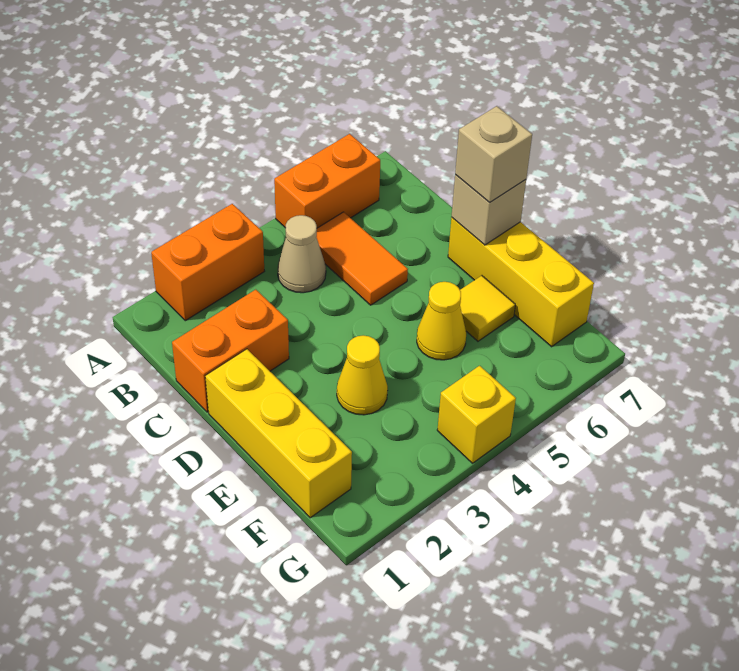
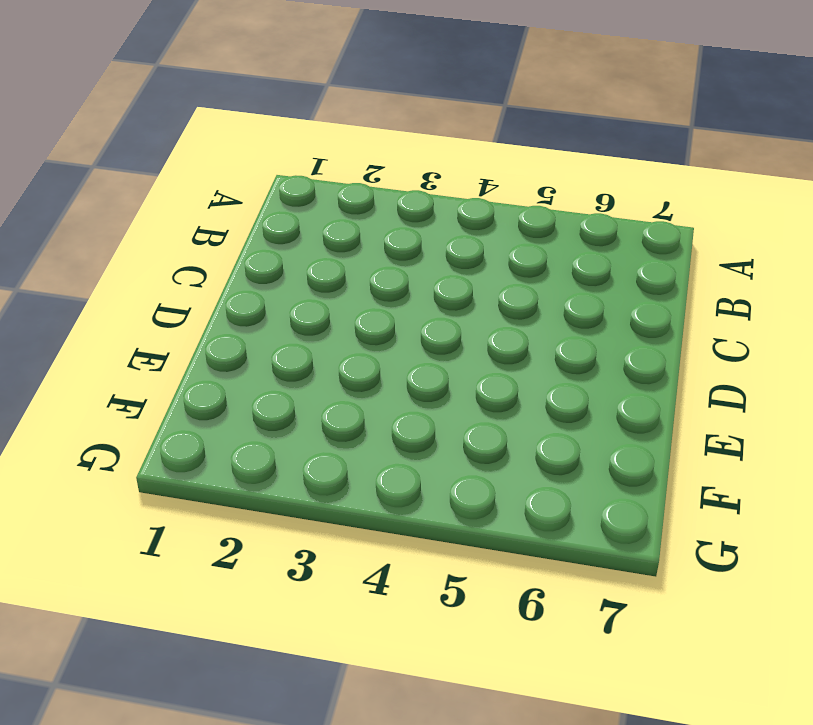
none -> orange brick A2:A3 level 1
none -> orange brick A5:A6 level 1
none -> tan cone B4 level 1

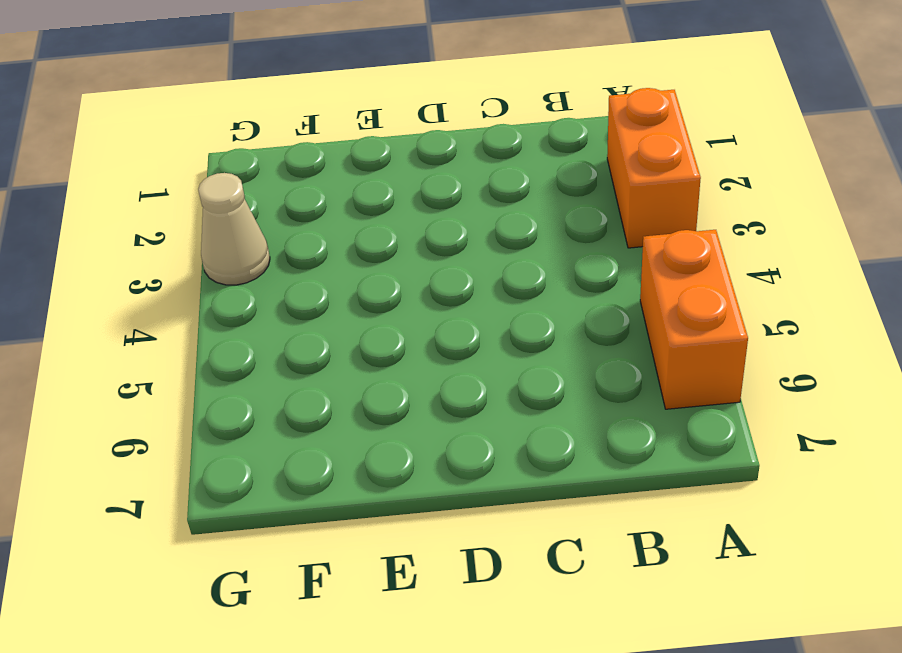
tan cone G3 level 1 -> tan cone B4 level 1
none -> orange tile B5:C5 level 1
none -> orange brick C1:C2 level 1
none -> yellow brick D1:F1 level 1

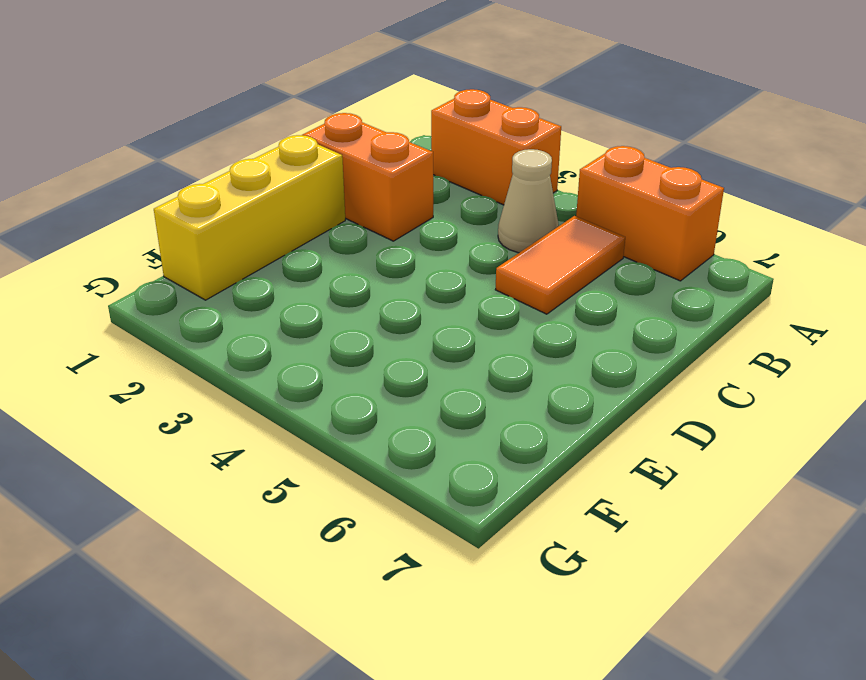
none -> yellow brick D7:F7 level 1
none -> yellow cone E3 level 1
none -> yellow cone E5 level 1

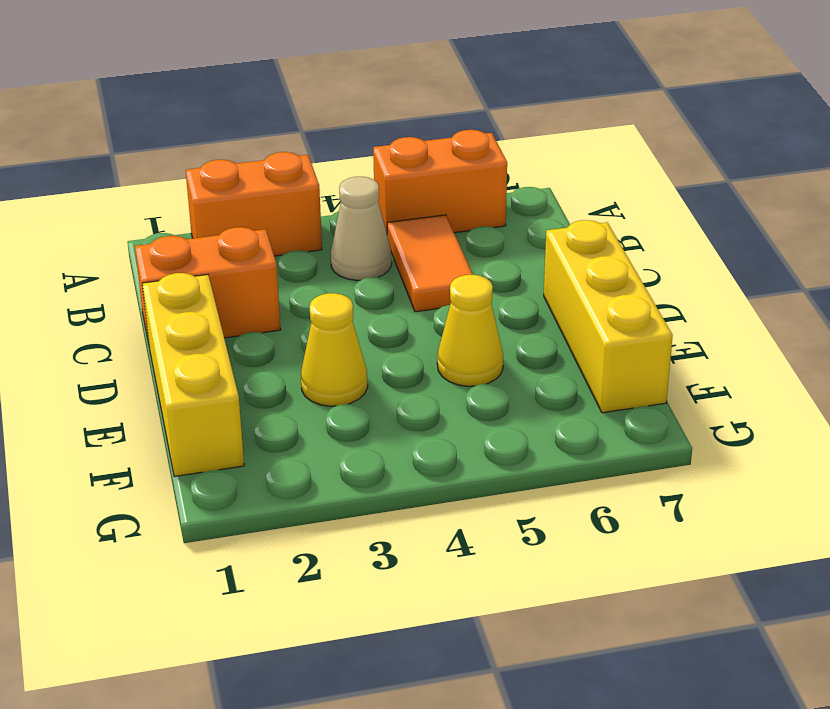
none -> yellow tile E6 level 1
none -> yellow brick G4 level 1
none -> tan brick D7 level 2

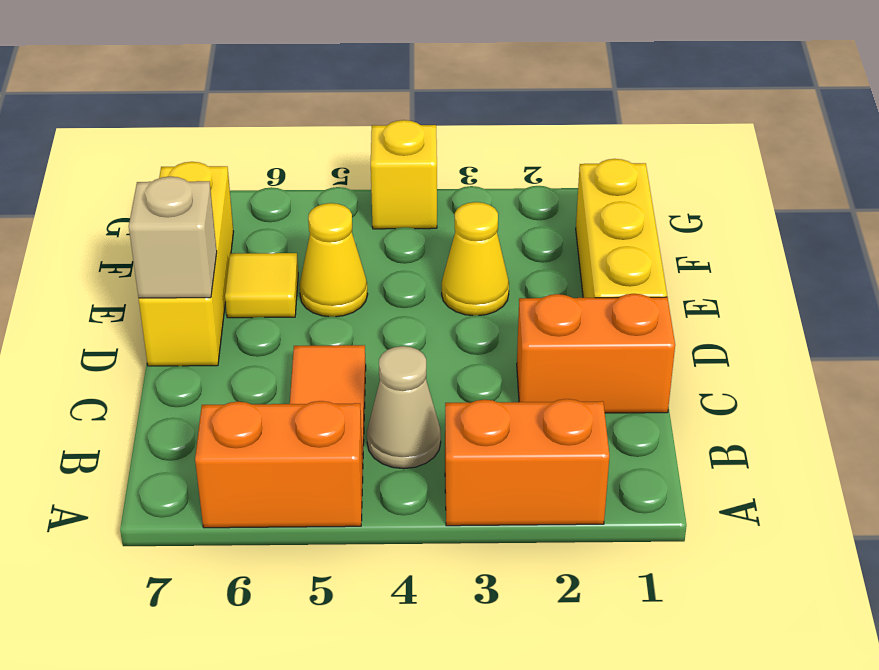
none -> tan brick D7 level 3

